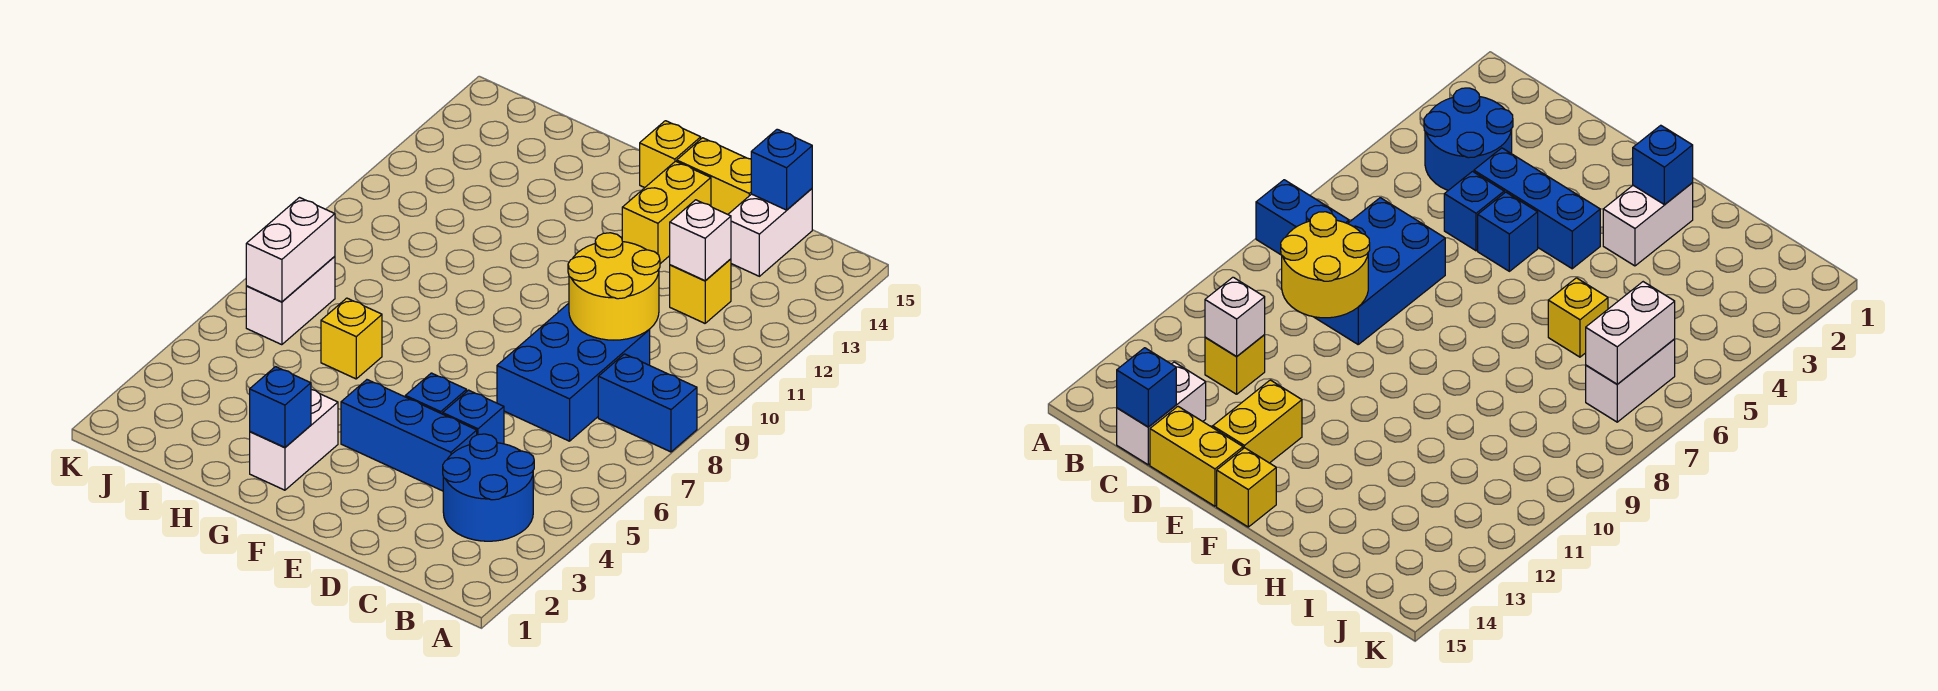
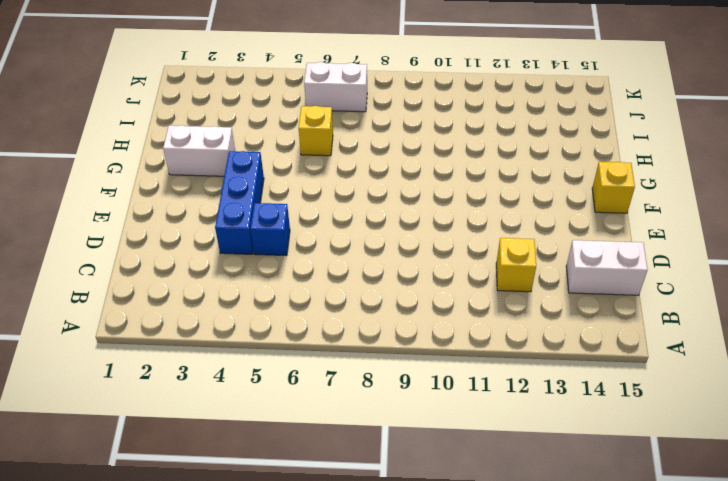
none -> blue brick A8:B8 level 1
none -> blue round brick B3:C4 level 1
none -> blue brick C7:D9 level 1

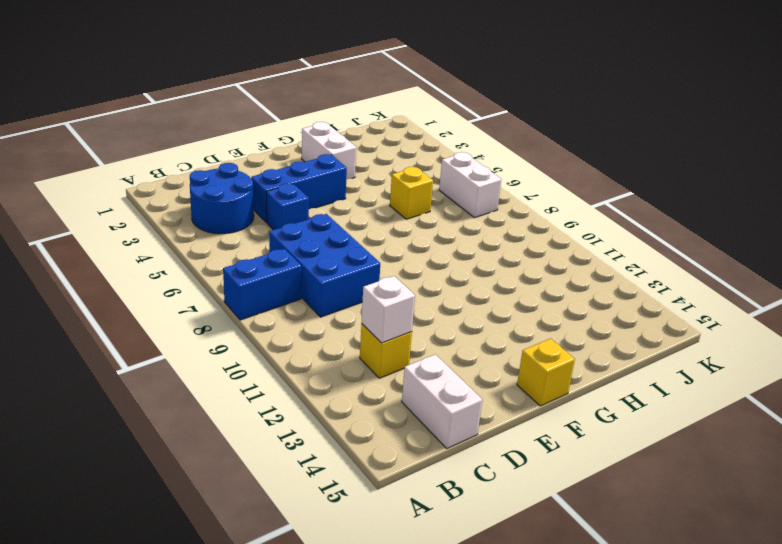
none -> yellow brick D15:E15 level 1
none -> blue brick E5 level 1
none -> yellow brick E13:E14 level 1

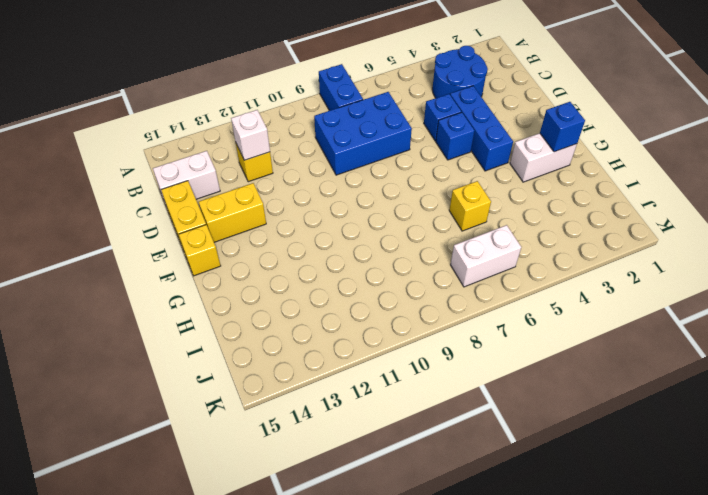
none -> yellow round brick C9:D10 level 2
none -> blue brick C15 level 2
none -> white brick J6:J7 level 2

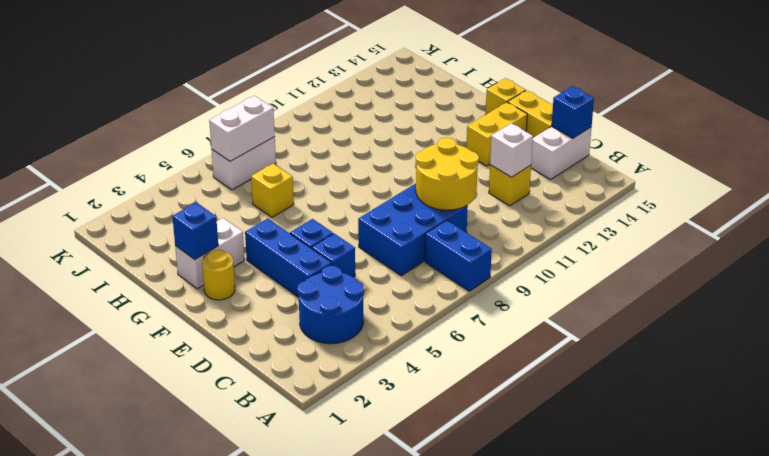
yellow round brick F2 level 1 -> none

